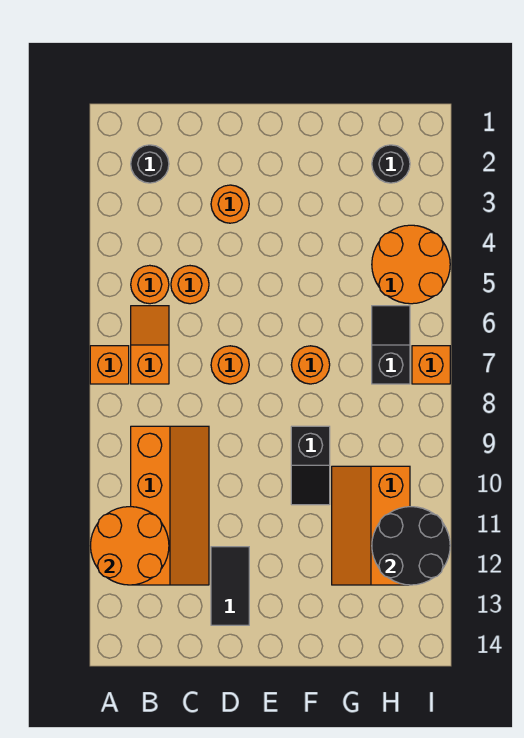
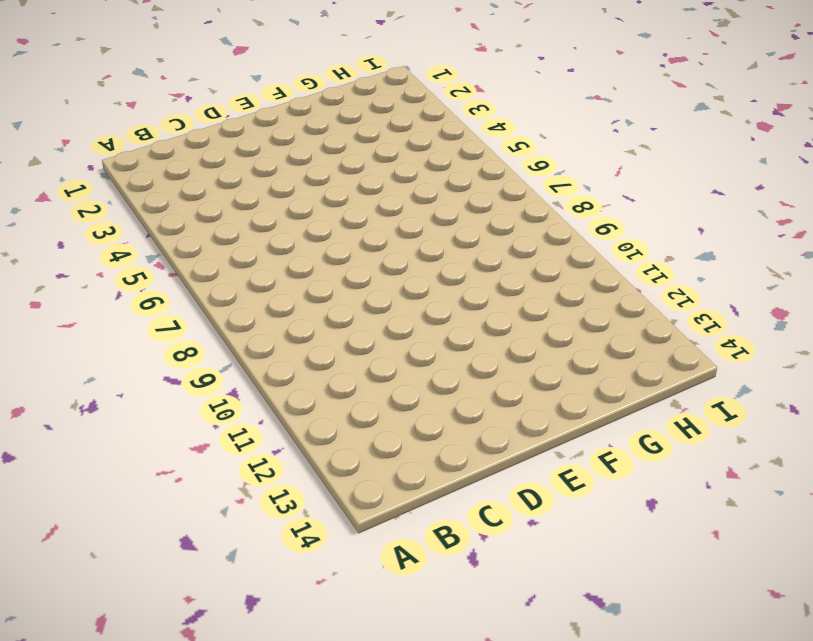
none -> orange brick A7 level 1
none -> black round brick B2 level 1
none -> orange round brick B5 level 1

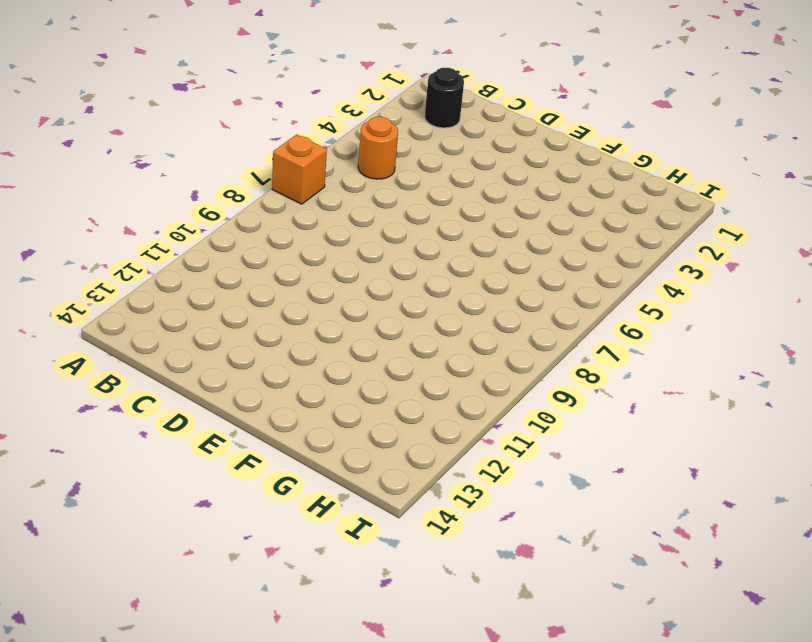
none -> orange slope B6:B7 level 1 top 7
none -> orange slope B9:C12 level 1 top B
none -> orange round brick C5 level 1

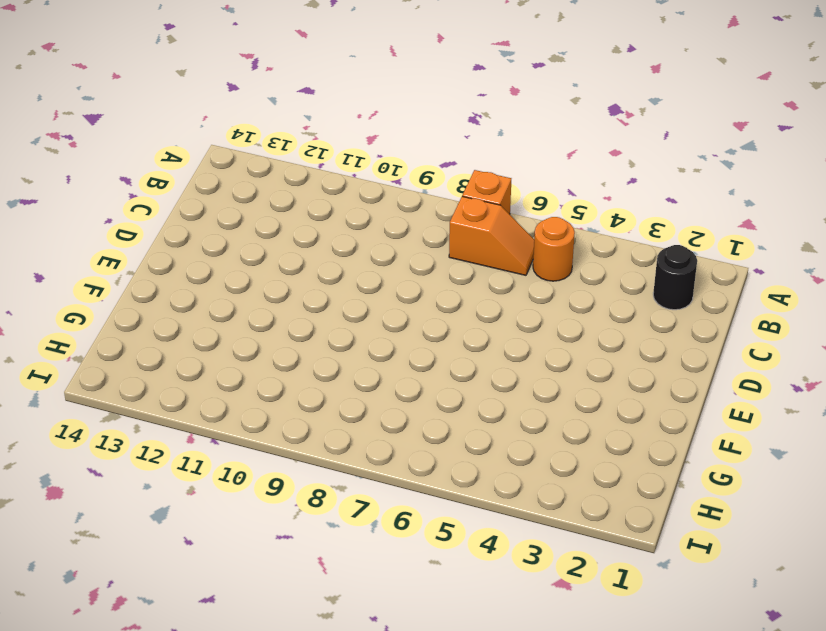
none -> orange slope B9:C12 level 1 top B
none -> orange round brick C5 level 1
none -> orange round brick D3 level 1

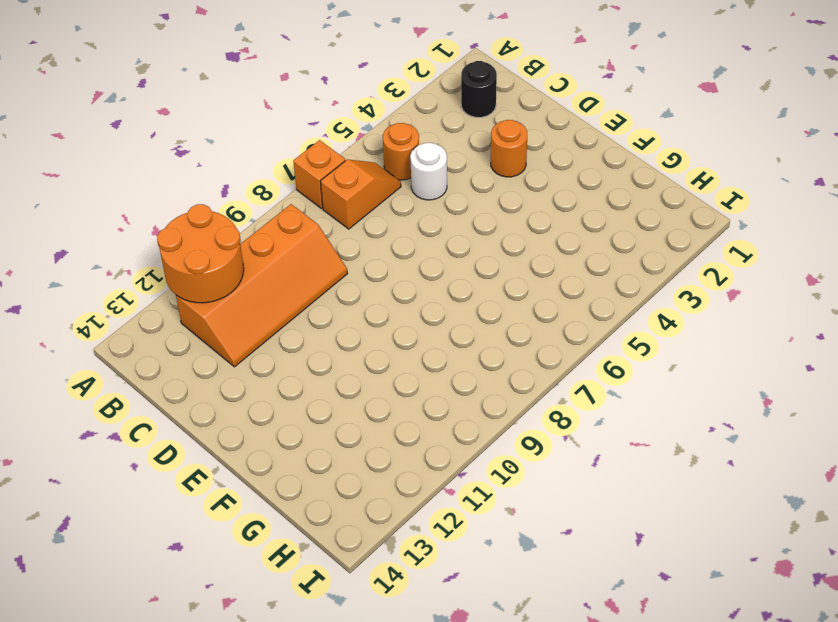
white round brick C5 level 1 -> orange round brick C5 level 1
none -> orange round brick D7 level 1
none -> black tile D12:D13 level 1
none -> orange round brick F7 level 1

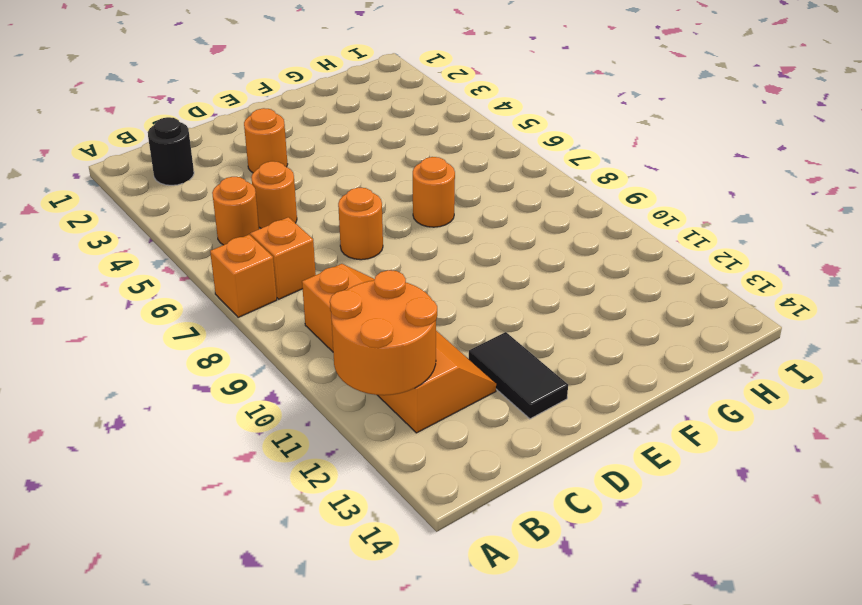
none -> black slope F9:F10 level 1 top 9
none -> orange slope G10:H12 level 1 top H
none -> black round brick H2 level 1

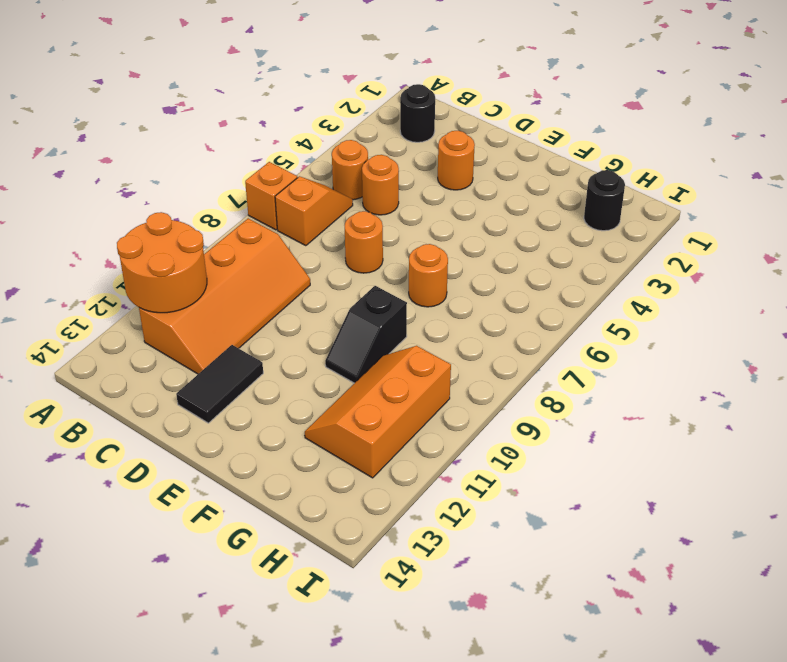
none -> orange round brick H4:I5 level 1
none -> black slope H6:H7 level 1 top 7
none -> orange brick I7 level 1

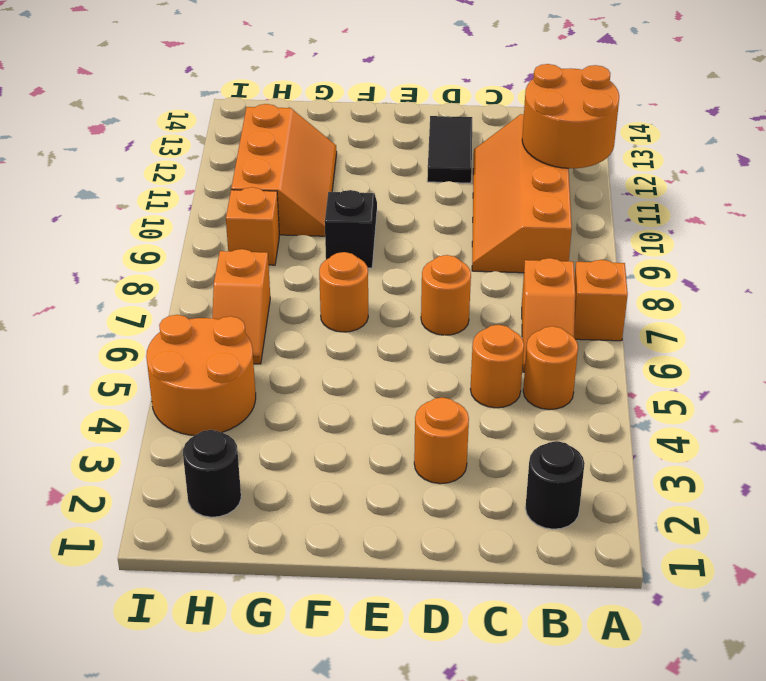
orange slope H6:H7 level 1 top 7 -> black slope H6:H7 level 1 top 7
orange brick H9 level 1 -> orange brick I7 level 1
none -> black round brick H11:I12 level 2

